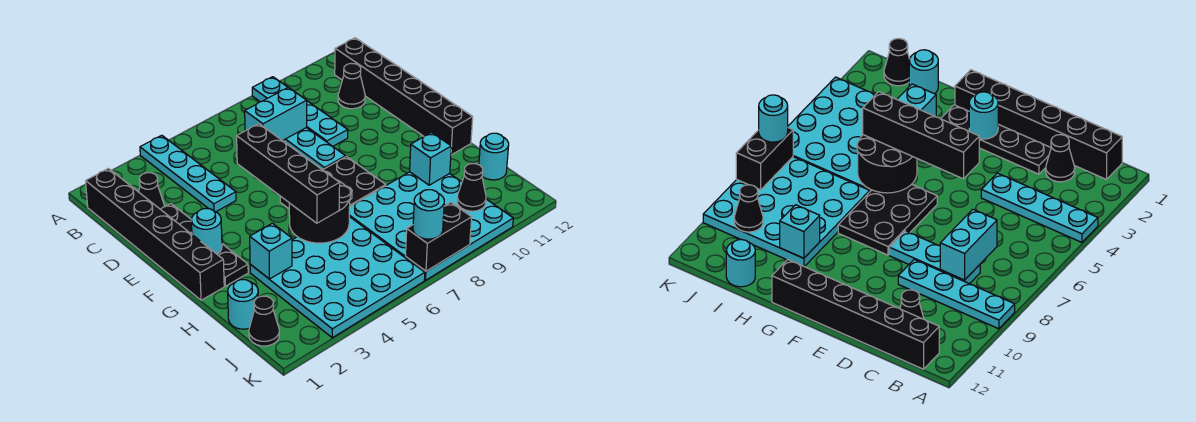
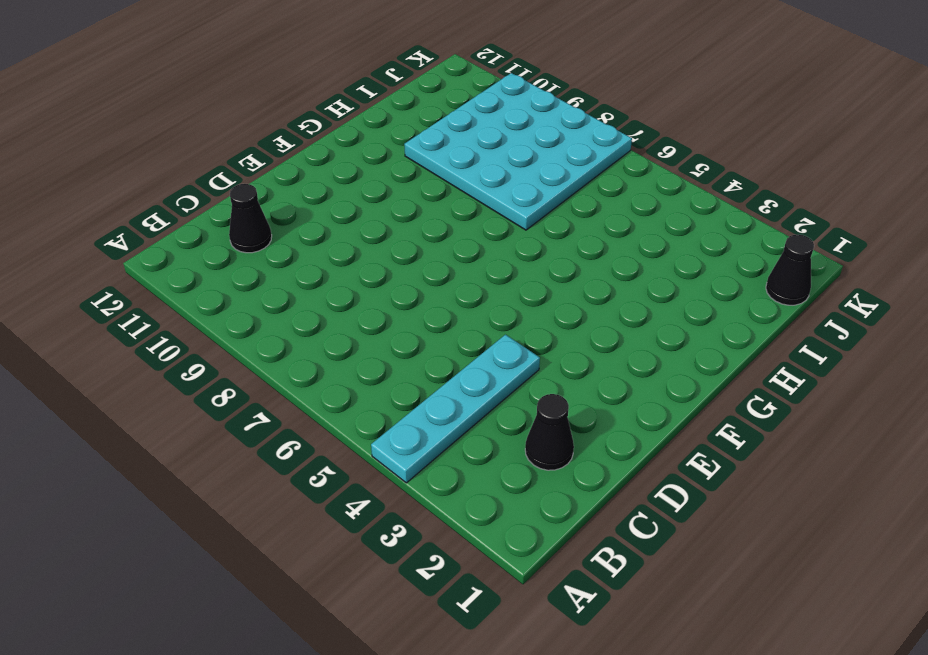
none -> cyan plate A9:D9 level 1
none -> black brick B1:G1 level 1
none -> black brick B12:G12 level 1

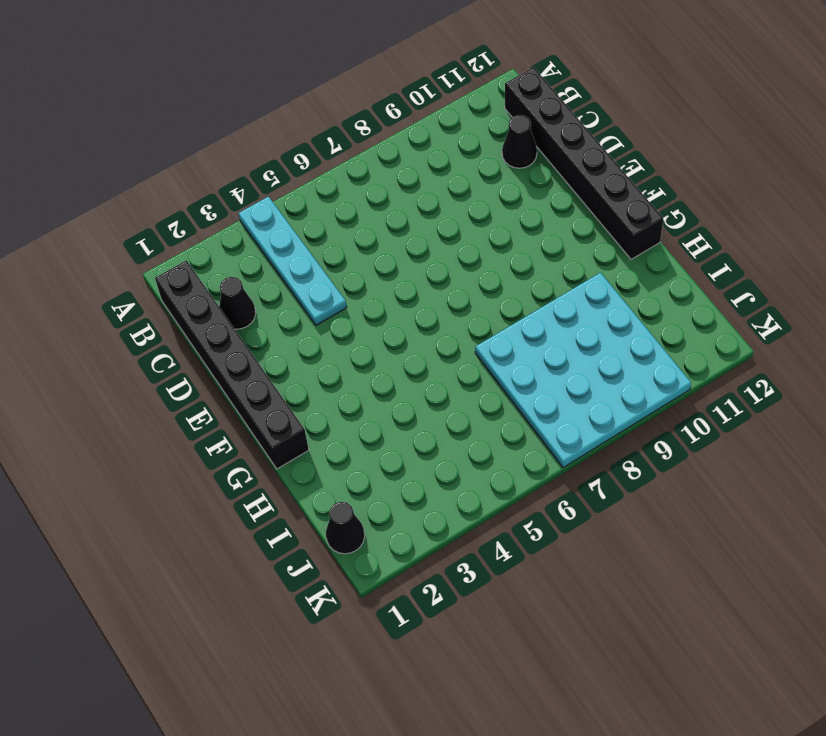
none -> cyan plate A9:D9 level 1
none -> cyan plate C8:E8 level 1
none -> black plate D2:G2 level 1

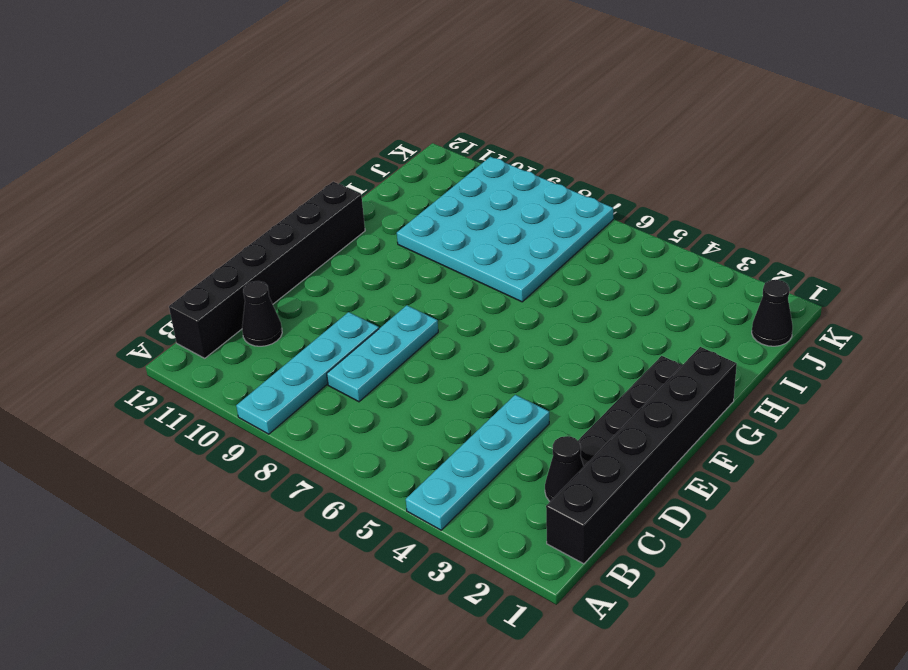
none -> black plate F6:G8 level 1
none -> cyan plate H3:K6 level 1
none -> cyan round brick I1 level 1

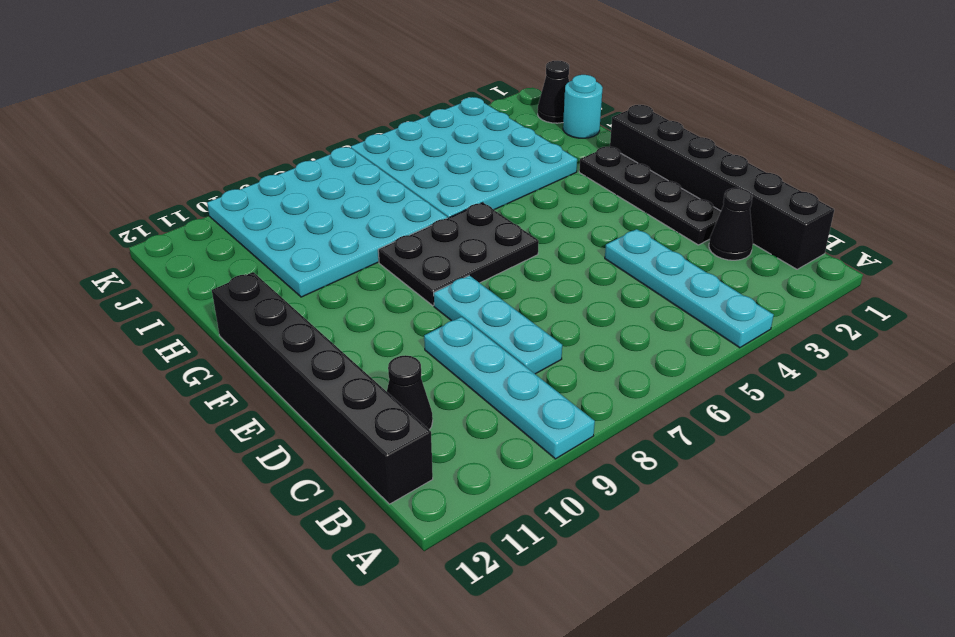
none -> cyan round brick I12 level 1
none -> cyan brick C7:C8 level 2
none -> cyan round brick F2 level 2

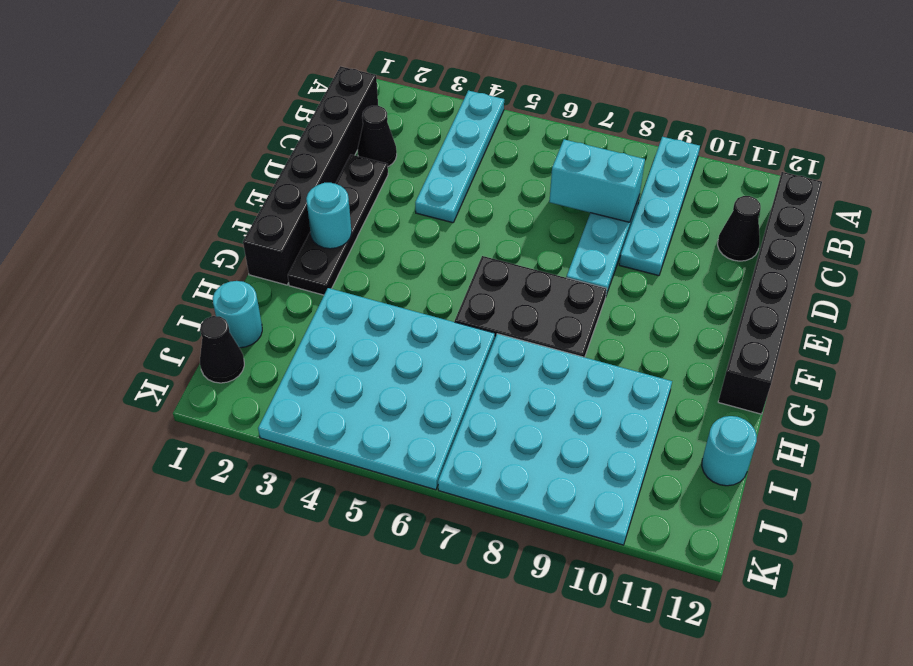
none -> black round brick G5:H6 level 2
none -> cyan brick H3 level 2
none -> cyan brick H10 level 2

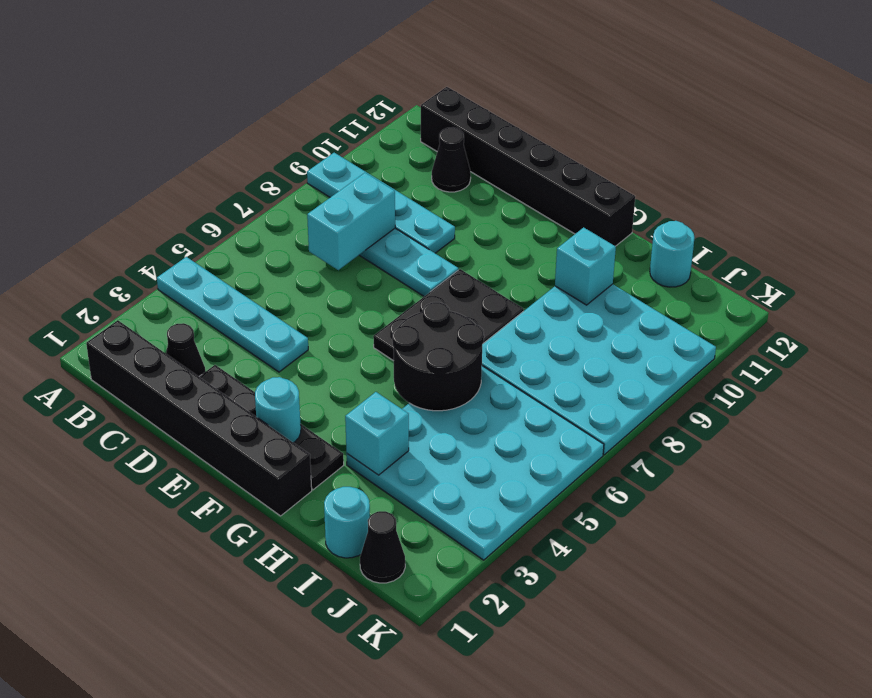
none -> black cone J10 level 2
none -> black brick K7:K8 level 2
none -> black brick E5:H5 level 3

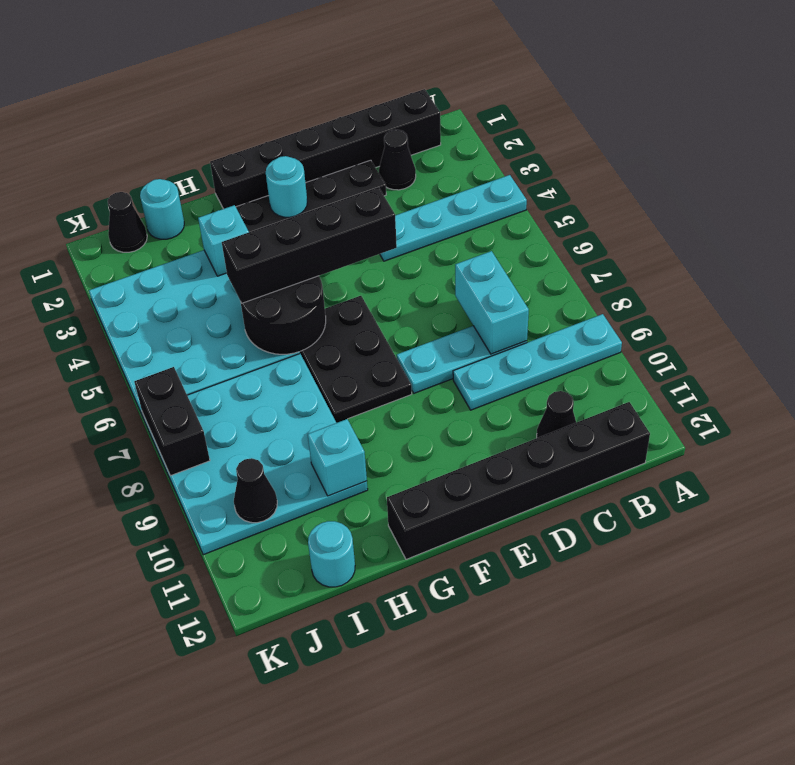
none -> cyan round brick K7 level 3

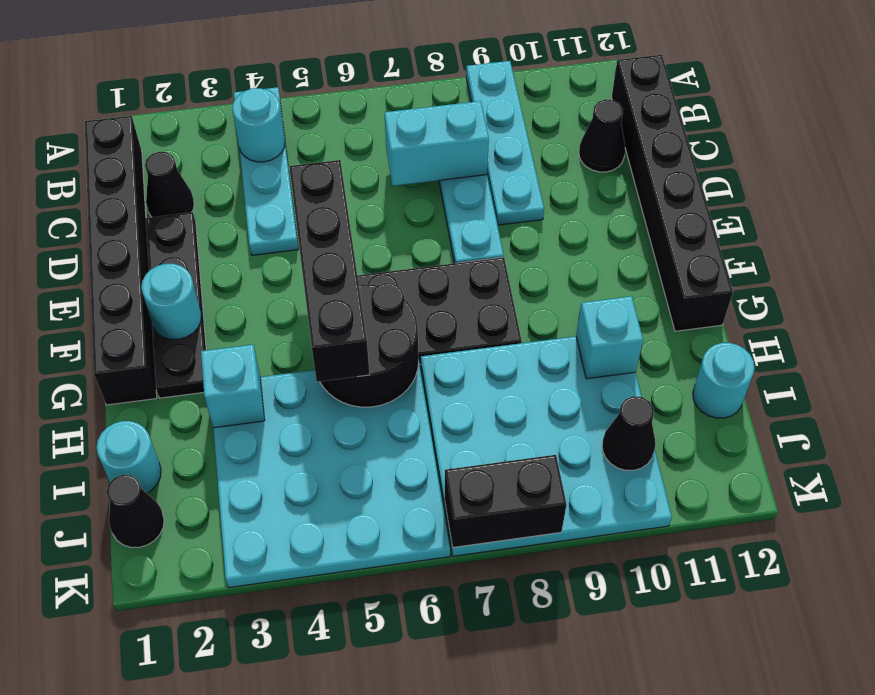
cyan round brick B4 level 2 -> cyan round brick K7 level 3

